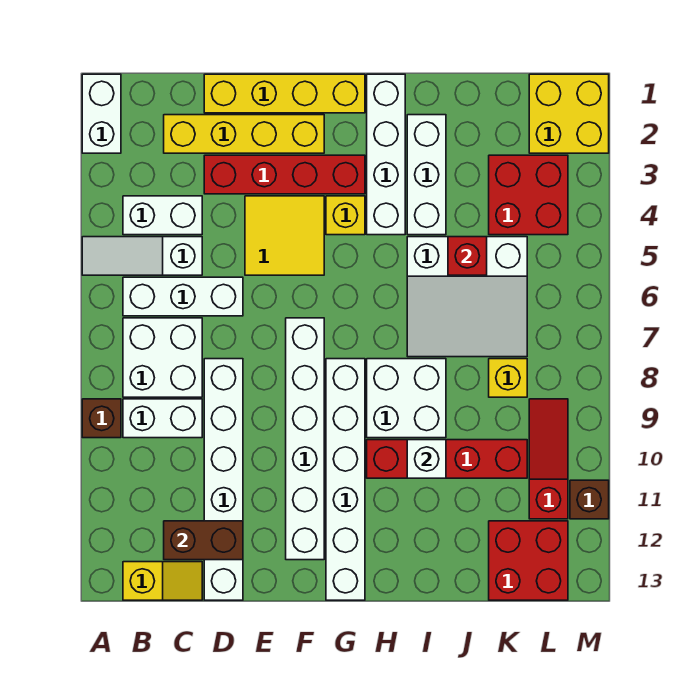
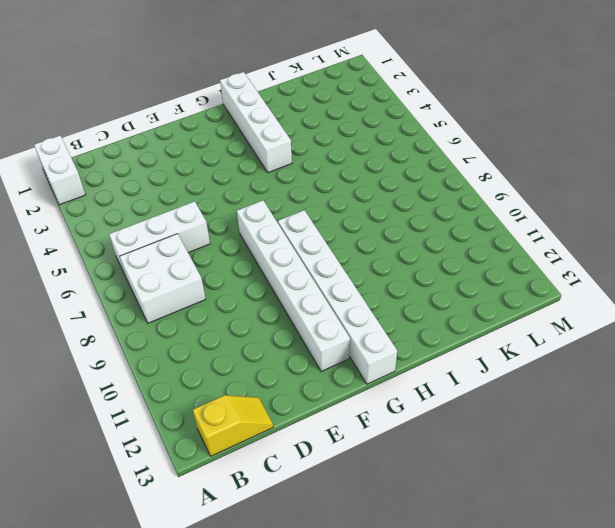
none -> white slope A5:C5 level 1 top C
none -> brown brick A9 level 1
none -> white brick B4:C4 level 1
none -> white brick B9:C9 level 1

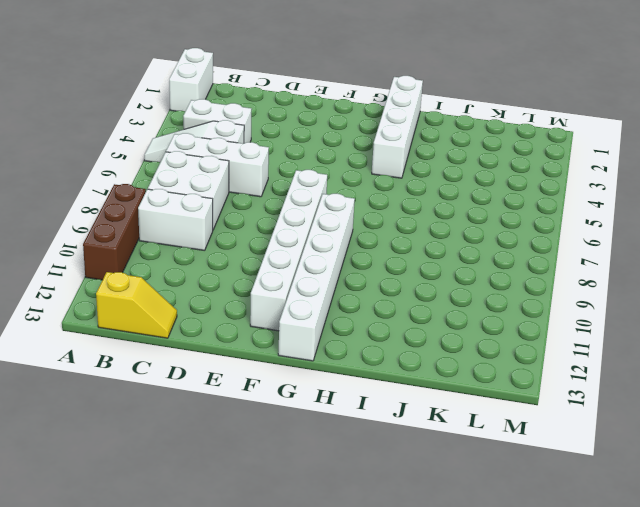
brown brick A9:A11 level 1 -> brown brick A9 level 1
none -> yellow brick C2:F2 level 1
none -> yellow brick D1:G1 level 1
none -> red brick D3:G3 level 1
none -> white brick D8:D13 level 1

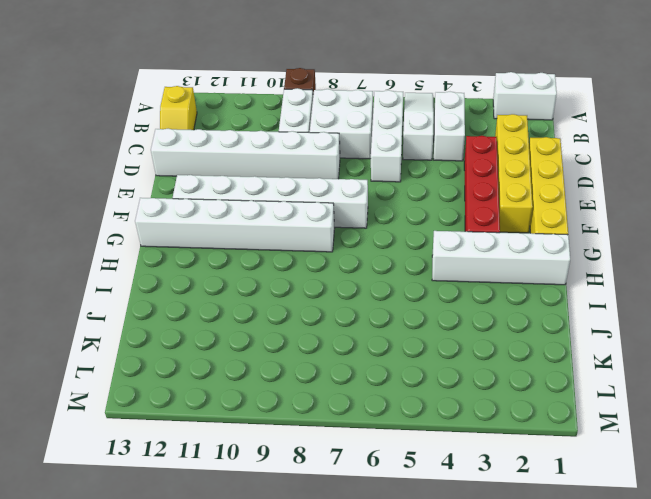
none -> yellow tile E4:F5 level 1
none -> yellow brick G4 level 1
none -> white brick H8:I9 level 1
none -> red brick H10:K10 level 1

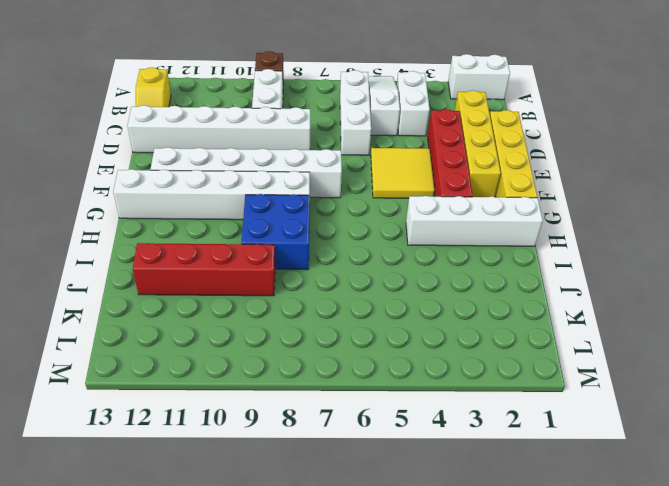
blue brick H8:I9 level 1 -> white brick H8:I9 level 1
red brick J9:J12 level 1 -> red brick H10:K10 level 1
none -> white brick B7:C8 level 1
none -> yellow brick G4 level 1
none -> white brick I2:I4 level 1
none -> white slope I5:K7 level 1 top 5

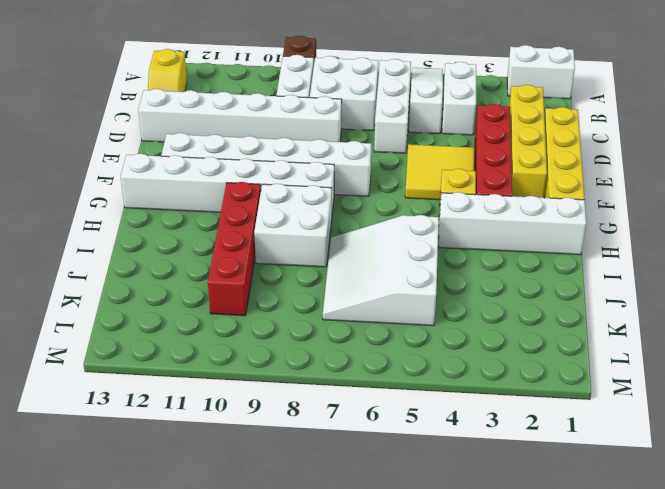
none -> white brick I2:I4 level 1
none -> red brick K3:L4 level 1
none -> yellow brick K8 level 1
none -> red brick K12:L13 level 1

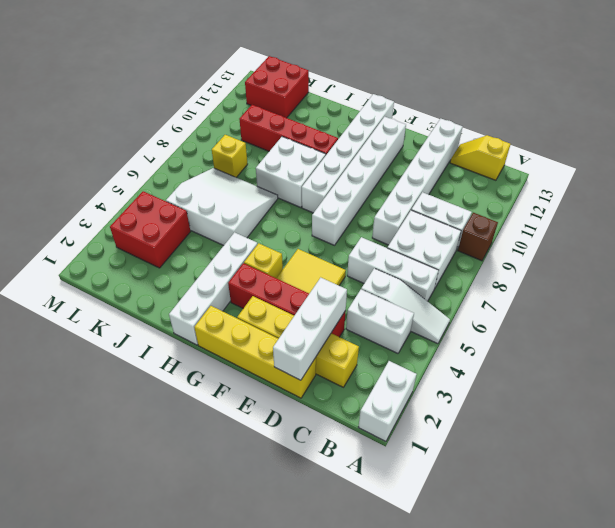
white brick D1:D3 level 2 -> white brick I2:I4 level 1
none -> yellow brick L1:M2 level 1
none -> red slope L9:L11 level 1 top 11
none -> brown brick M11 level 1
none -> brown brick C12:D12 level 2

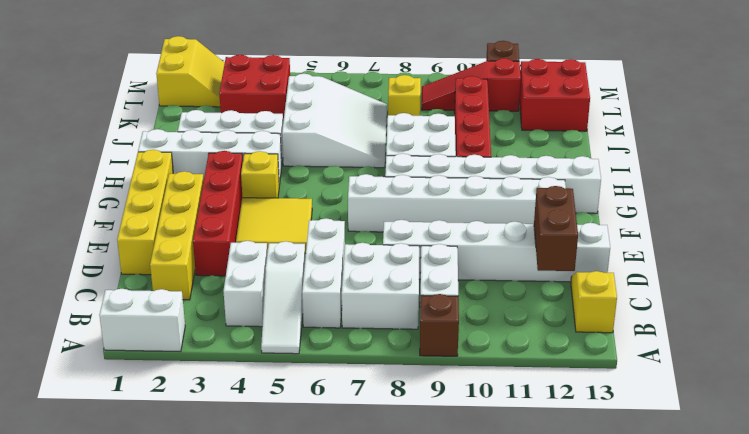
yellow slope L1:M2 level 1 top 1 -> yellow brick L1:M2 level 1
none -> white brick I10 level 2
none -> red brick J5 level 2

